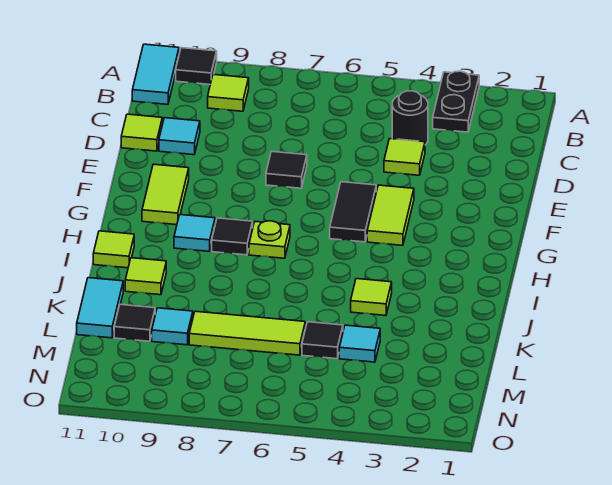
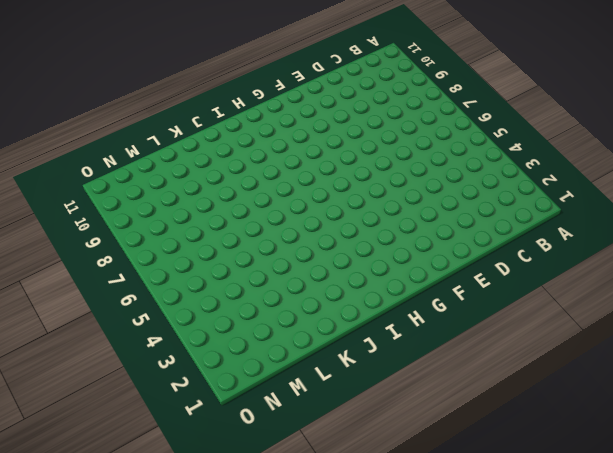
none -> black plate A3:B3 level 1
none -> black tile A10 level 1
none -> cyan tile A11:B11 level 1

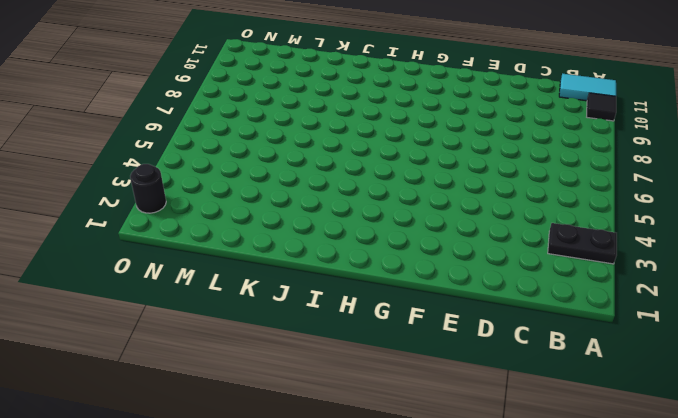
black round brick O2 level 1 -> black round brick C4 level 1
none -> lime tile B9 level 1
none -> lime tile D4 level 1
none -> cyan tile D10 level 1

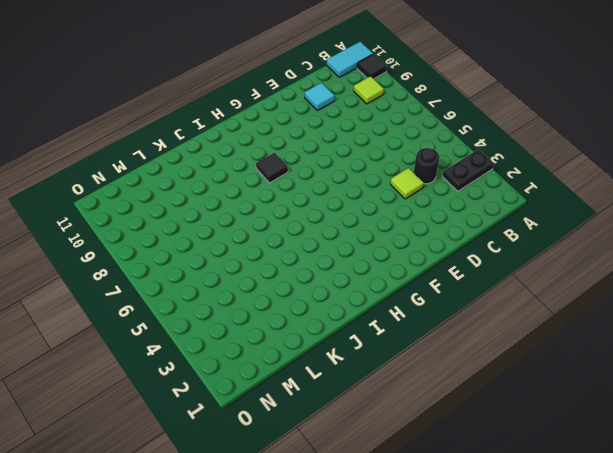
none -> lime tile D11 level 1
none -> black tile E7 level 1
none -> lime tile F4:G4 level 1

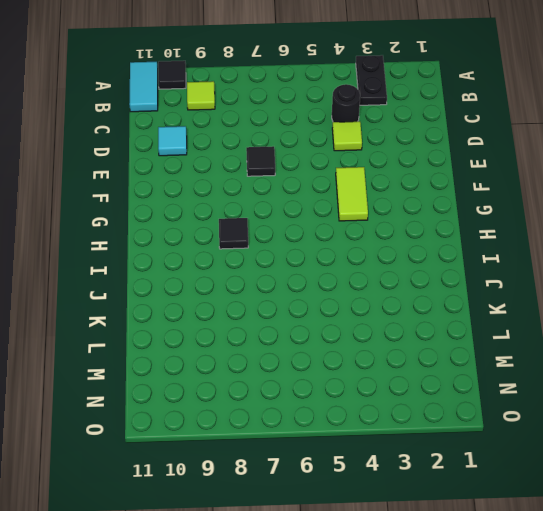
none -> lime tile D11 level 1
none -> black tile F5:G5 level 1
none -> lime tile F10:G10 level 1

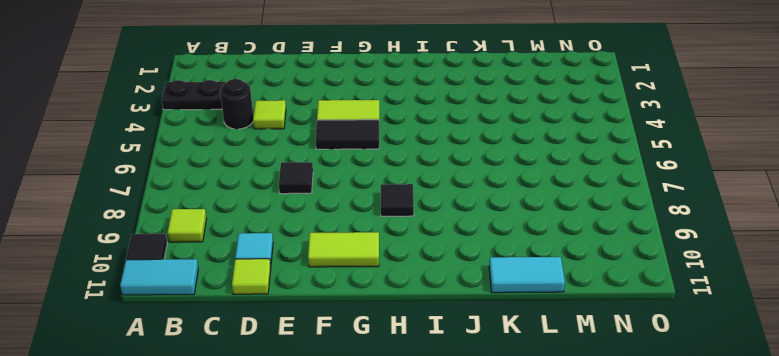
none -> lime plate H7 level 1
none -> cyan tile H9 level 1
none -> lime tile I11 level 1

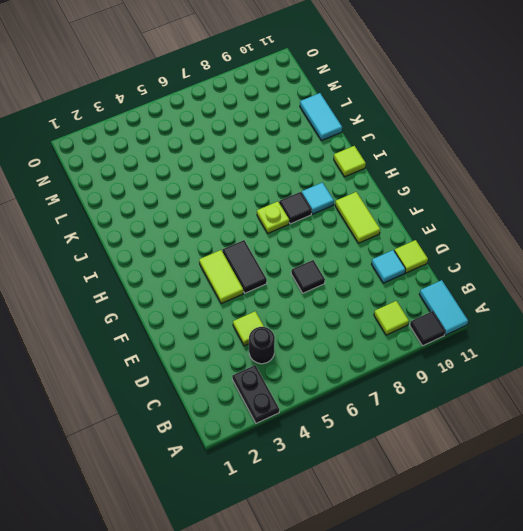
none -> lime tile J4 level 1
none -> lime tile J10 level 1
none -> cyan tile L4 level 1

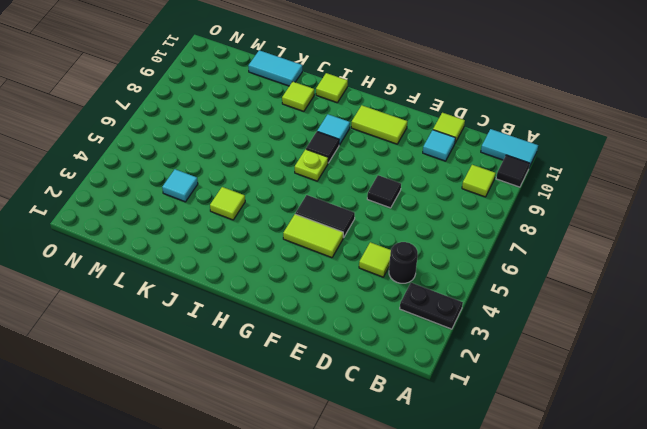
none -> black tile L5 level 1
none -> lime tile L6:L8 level 1
none -> cyan tile L9 level 1

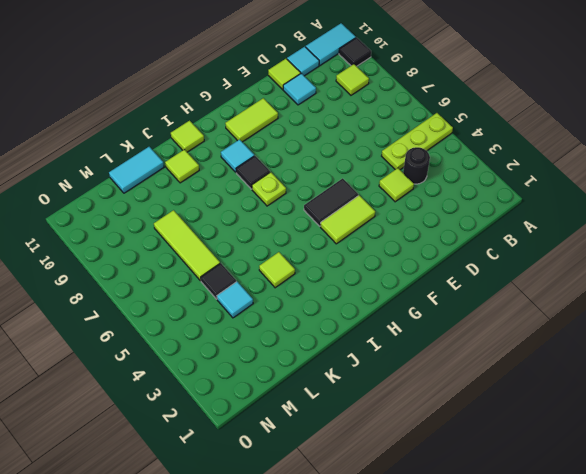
lime plate A5:C5 level 1 -> none
cyan tile C11 level 1 -> cyan tile L9 level 1
none -> black plate A3:B3 level 1
none -> black tile E7 level 1
none -> black tile L10 level 1

